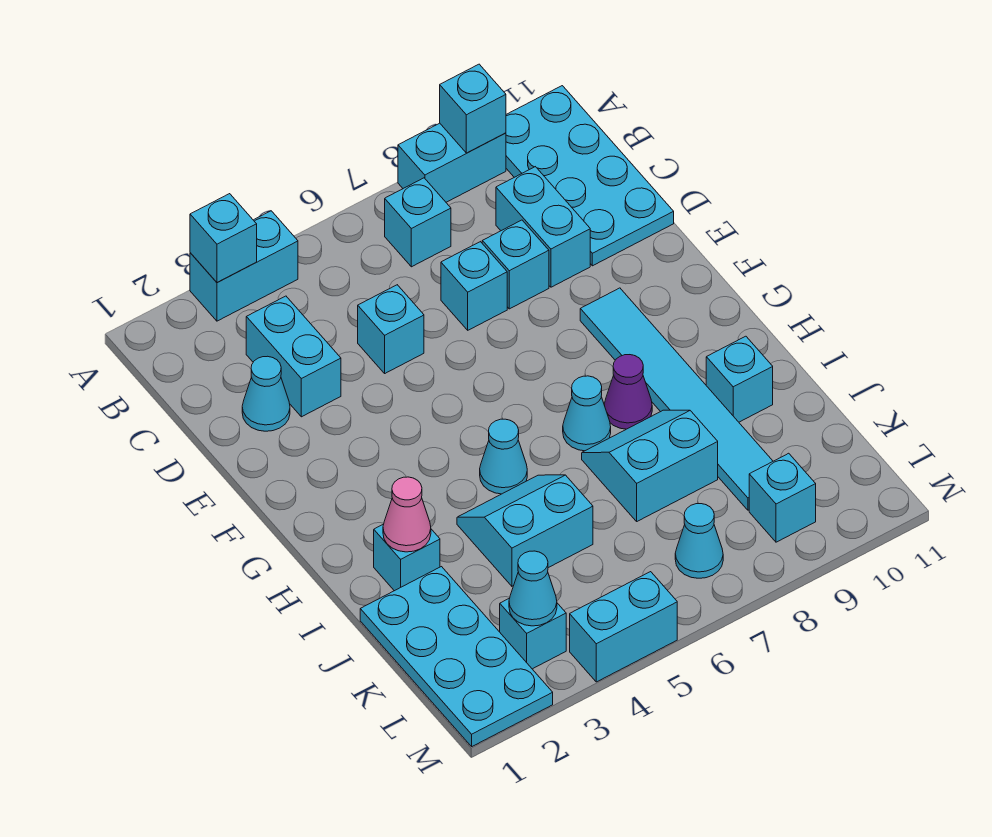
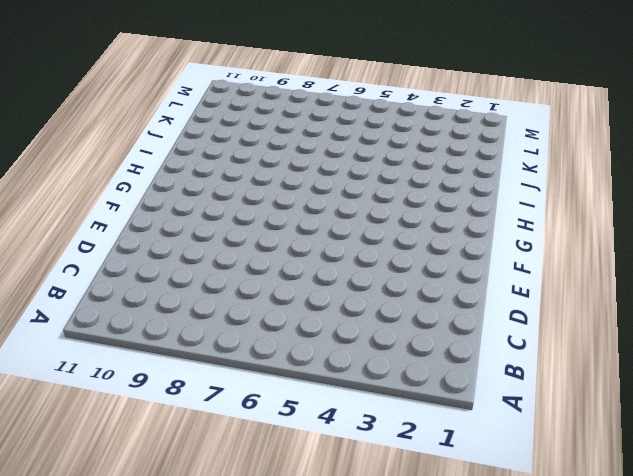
none -> cyan brick A3:A4 level 1
none -> cyan brick A8:A9 level 1
none -> cyan plate A10:D11 level 1

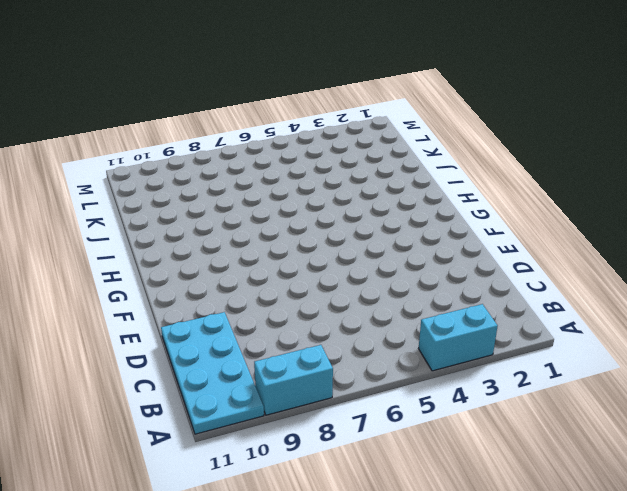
none -> cyan brick B7 level 1
none -> cyan brick C3:D3 level 1
none -> cyan brick C9:D9 level 1

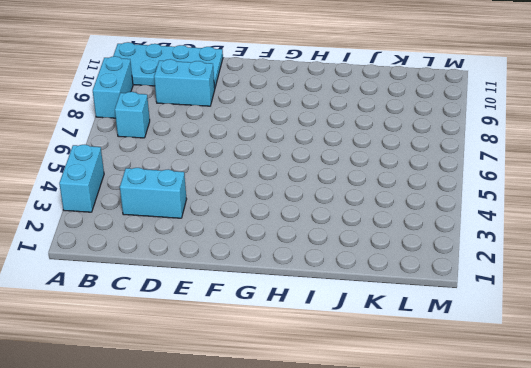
none -> cyan cone D2 level 1
none -> cyan brick D5 level 1
none -> cyan brick D7 level 1

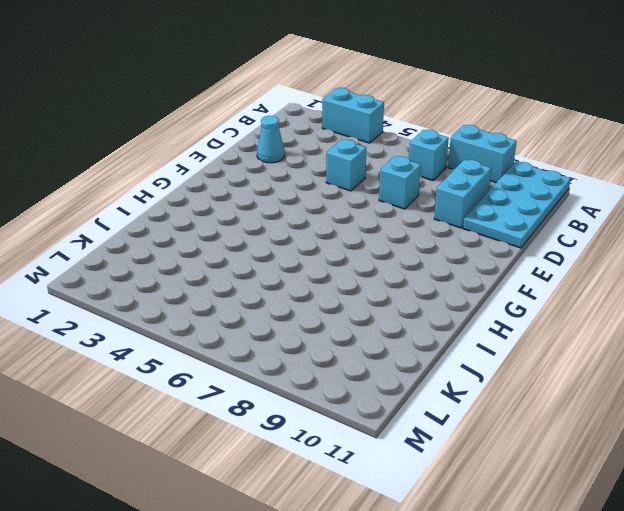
none -> cyan brick C3:D3 level 1
none -> cyan brick D8 level 1
none -> cyan tile F9:K9 level 1

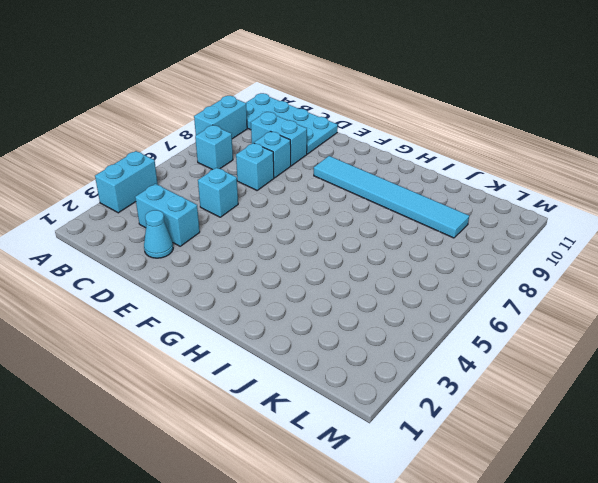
none -> cyan cone H5 level 1
none -> cyan cone H7 level 1
none -> purple cone H8 level 1

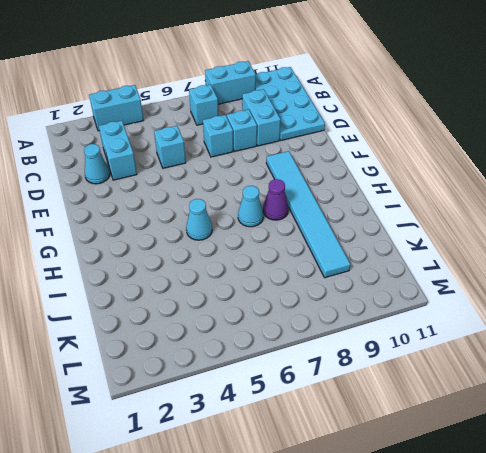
none -> cyan brick I2 level 1
none -> cyan slope I4:J5 level 1 top J
none -> cyan slope I7:J8 level 1 top J

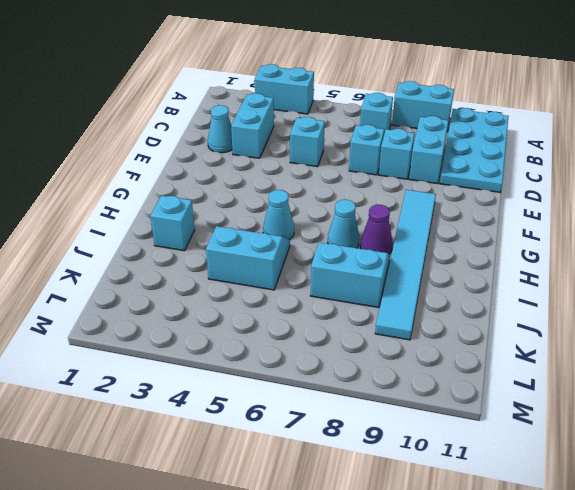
none -> cyan brick I10 level 1
none -> cyan plate J1:M2 level 1
none -> cyan brick L3 level 1

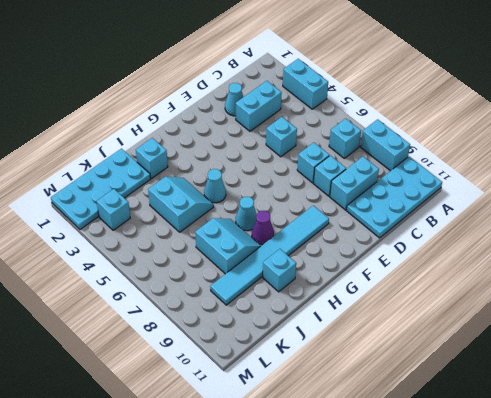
none -> cyan cone L7 level 1
none -> cyan brick L9 level 1
none -> cyan brick M4:M5 level 1

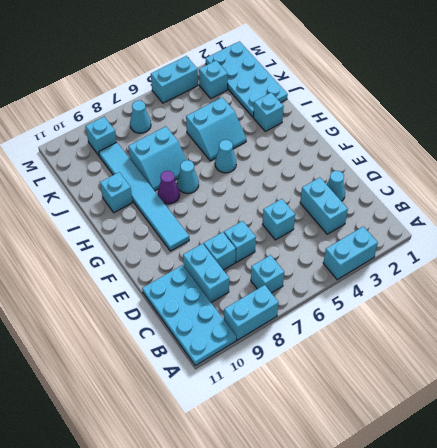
none -> cyan brick A3 level 2
none -> cyan brick A9 level 2
none -> pink cone I2 level 2

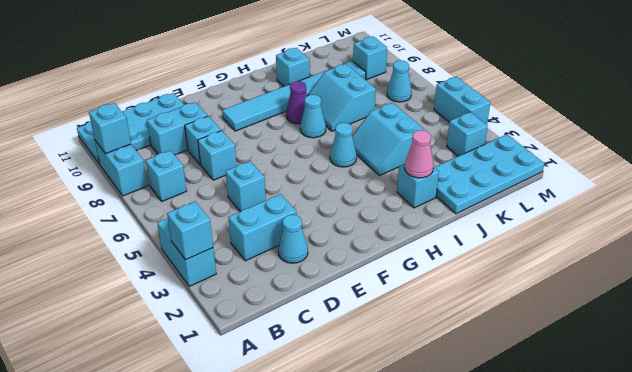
none -> cyan cone L3 level 2

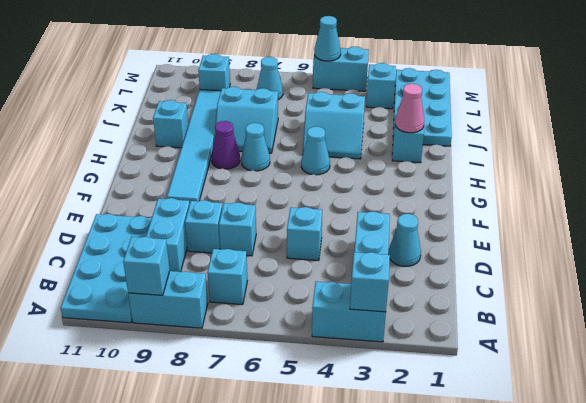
cyan cone M5 level 2 -> cyan cone L3 level 2

